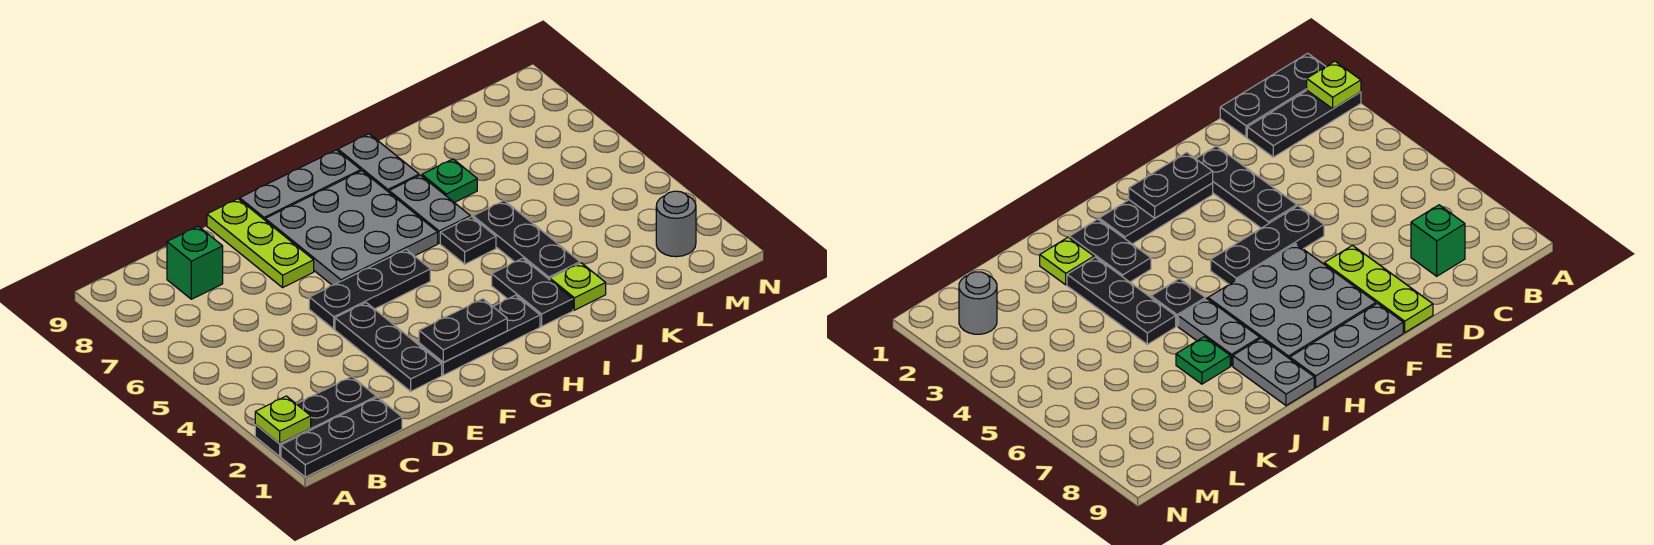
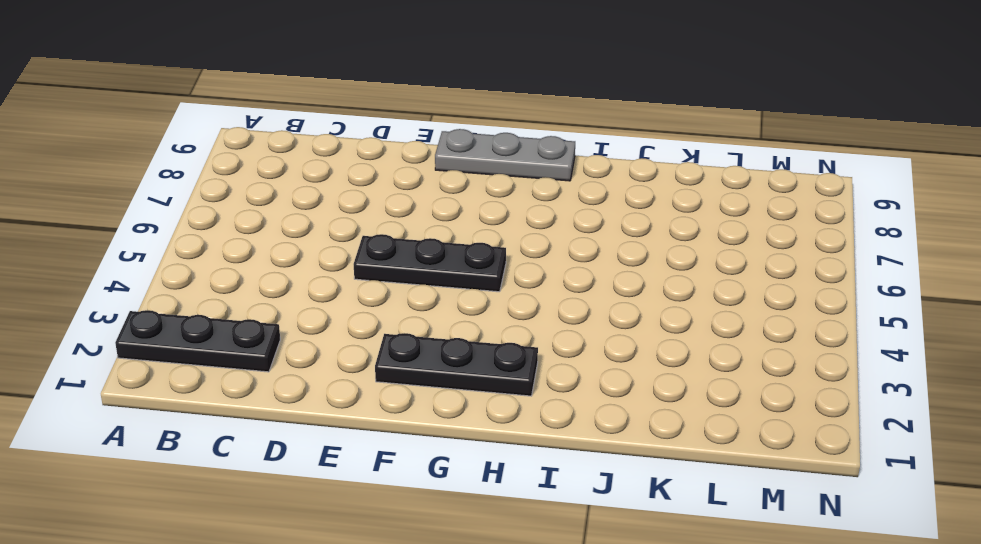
none -> black plate A1:C1 level 1
none -> green brick C8 level 1
none -> black plate E2:E4 level 1

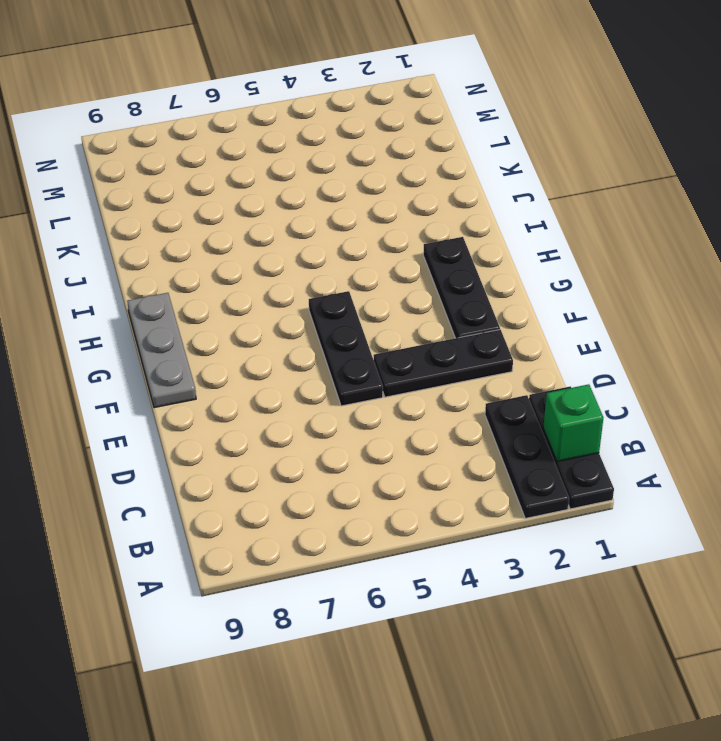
green brick B1 level 2 -> green brick C8 level 1
none -> lime plate E7:E9 level 1
none -> grey plate F6:H8 level 1
none -> black plate I2:I3 level 1

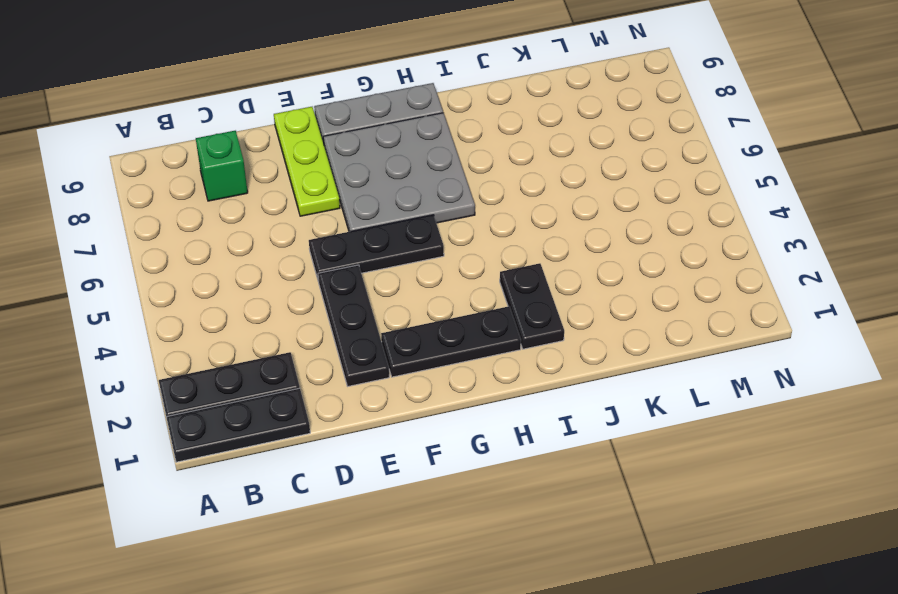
none -> black plate I5 level 1
none -> grey plate I6:I7 level 1
none -> grey plate I8:I9 level 1

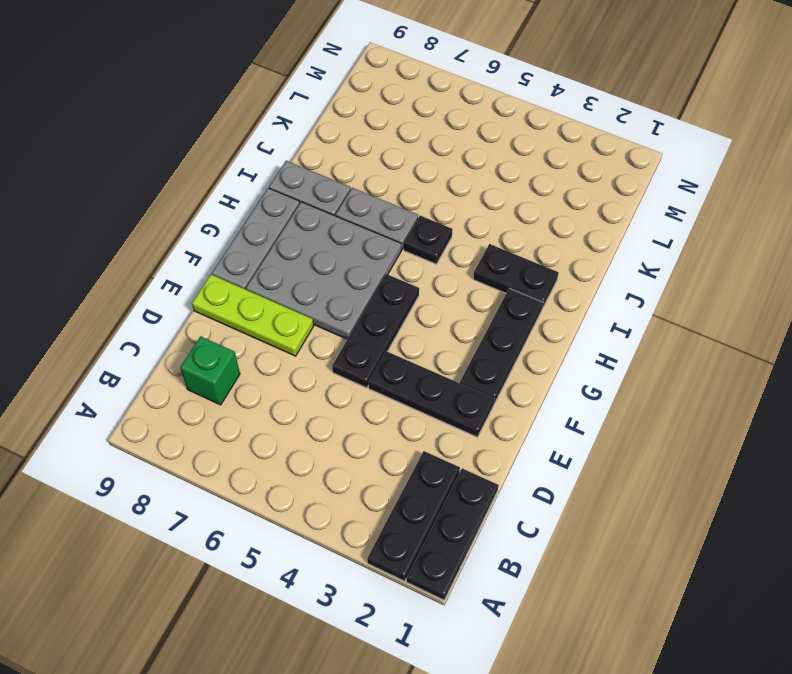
none -> lime plate J2 level 1
none -> black plate J3:J5 level 1
none -> green plate J7 level 1

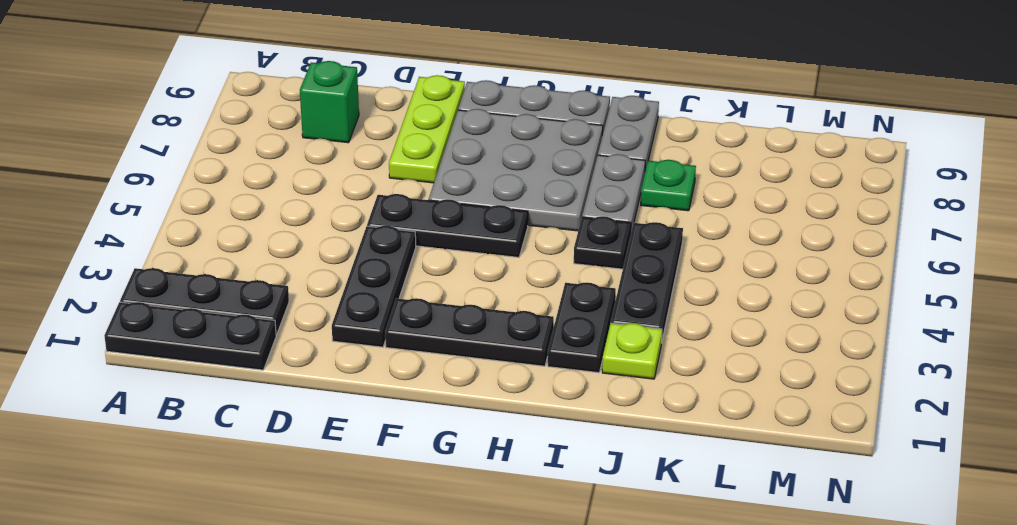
none -> grey round brick M2 level 1
none -> lime plate A2 level 2
none -> black plate F2:G2 level 2

